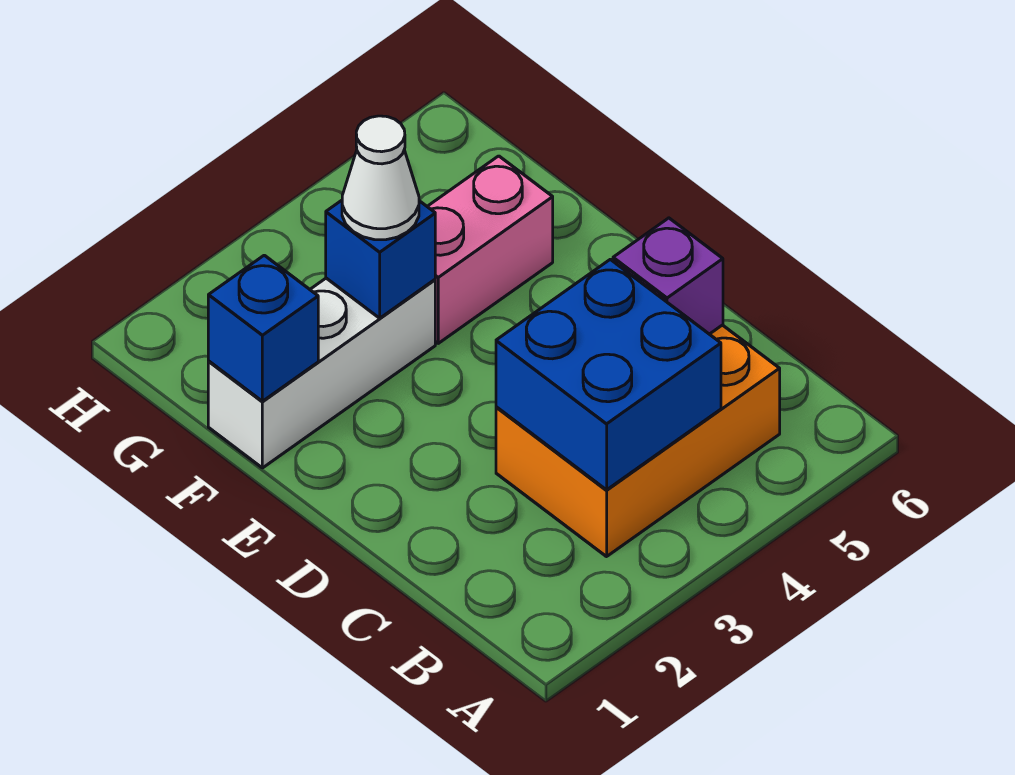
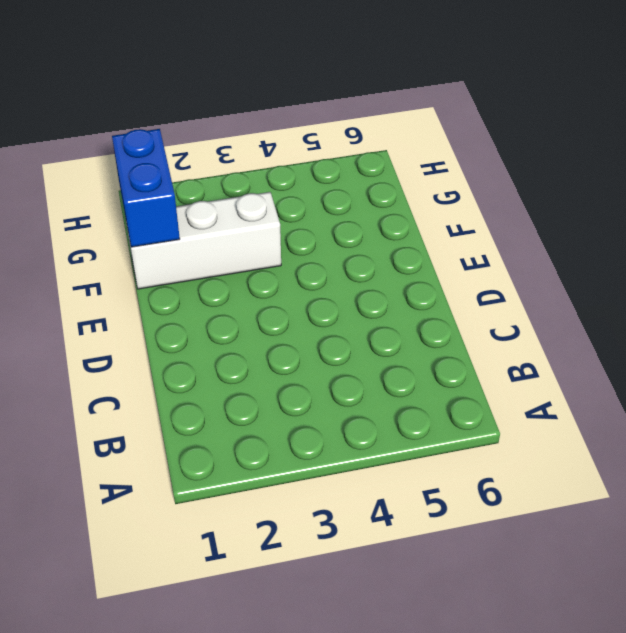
blue brick F1:G1 level 2 -> blue brick F1 level 2
none -> orange brick B3:C5 level 1
none -> pink brick F4:F5 level 1

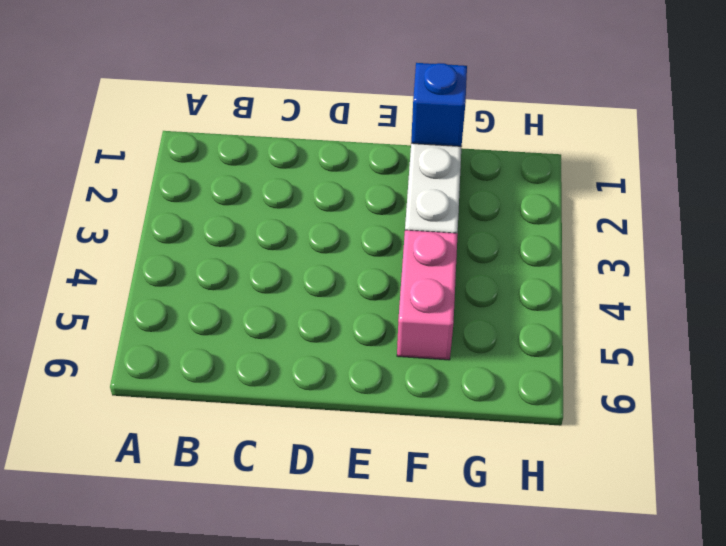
none -> orange brick B3:C5 level 1
none -> blue brick B3:C4 level 2

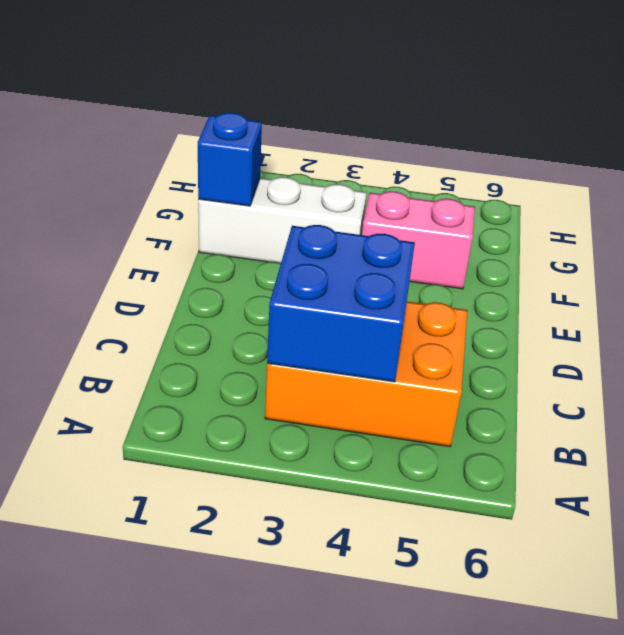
none -> purple brick C5 level 2
none -> blue brick F3 level 2

